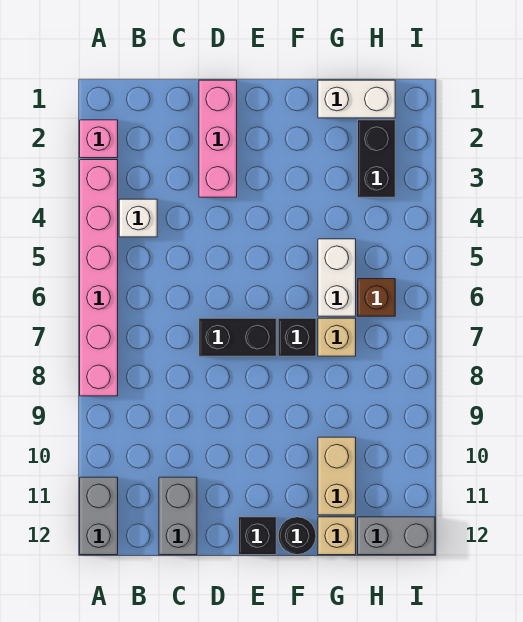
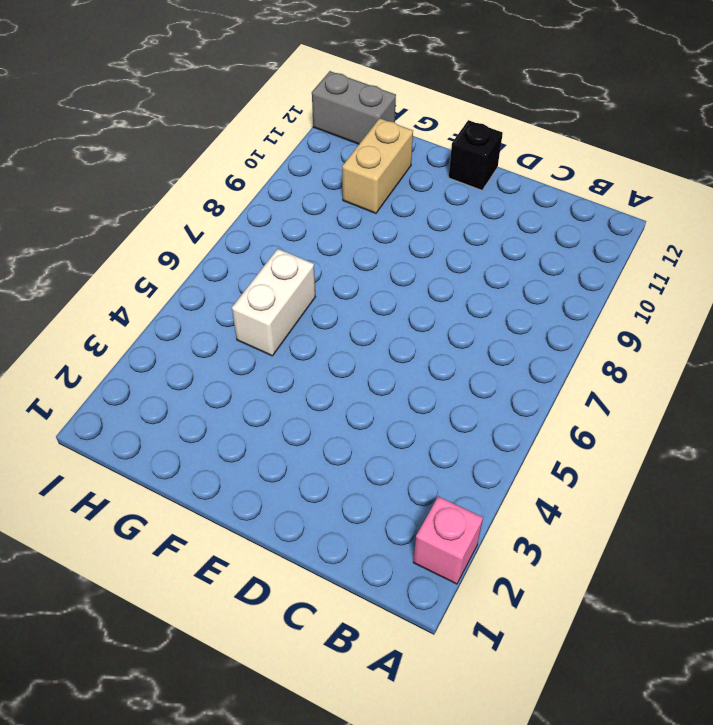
none -> pink brick A3:A8 level 1
none -> grey brick A11:A12 level 1
none -> white brick B4 level 1

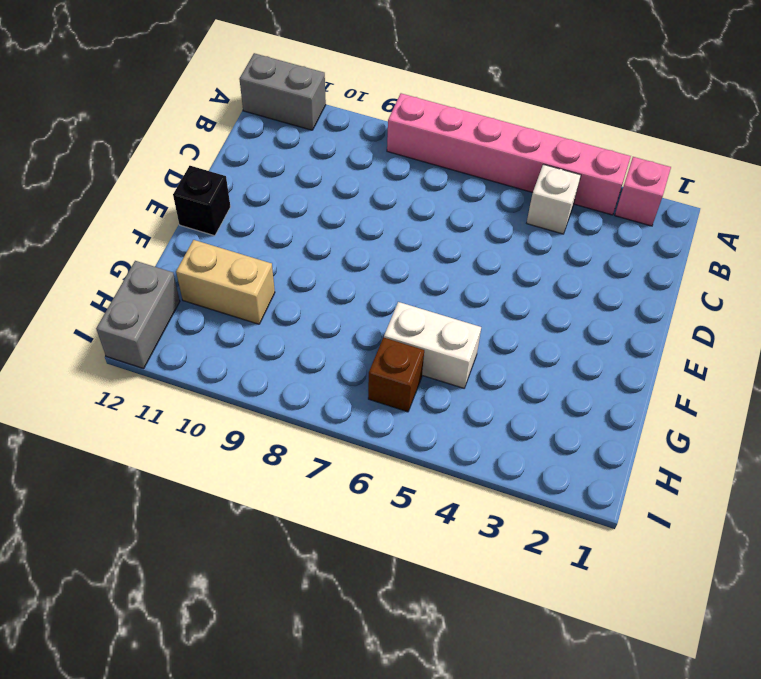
none -> grey brick C11:C12 level 1
none -> pink brick D1:D3 level 1
none -> black brick D7:E7 level 1

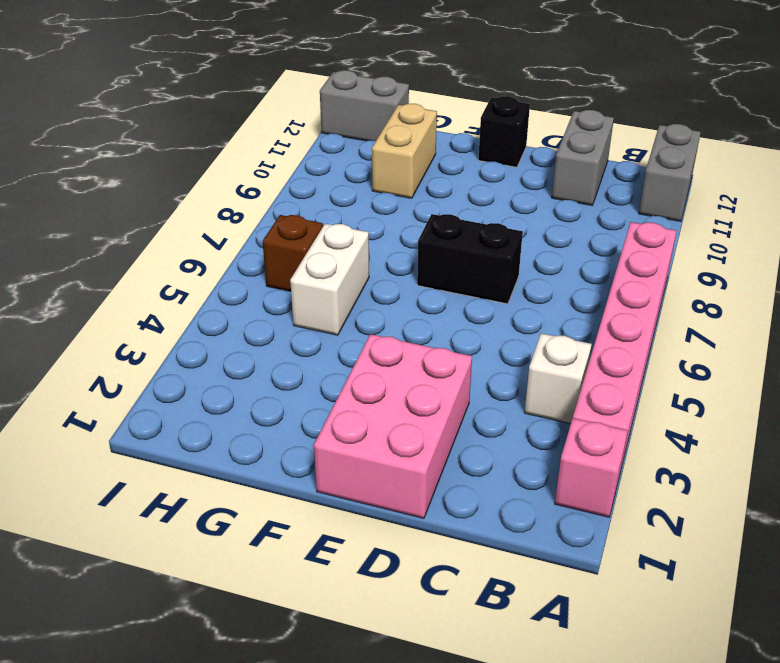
pink brick D1:E3 level 1 -> pink brick D1:D3 level 1
none -> black brick F7 level 1
none -> black round brick F12 level 1
none -> white brick G1:H1 level 1

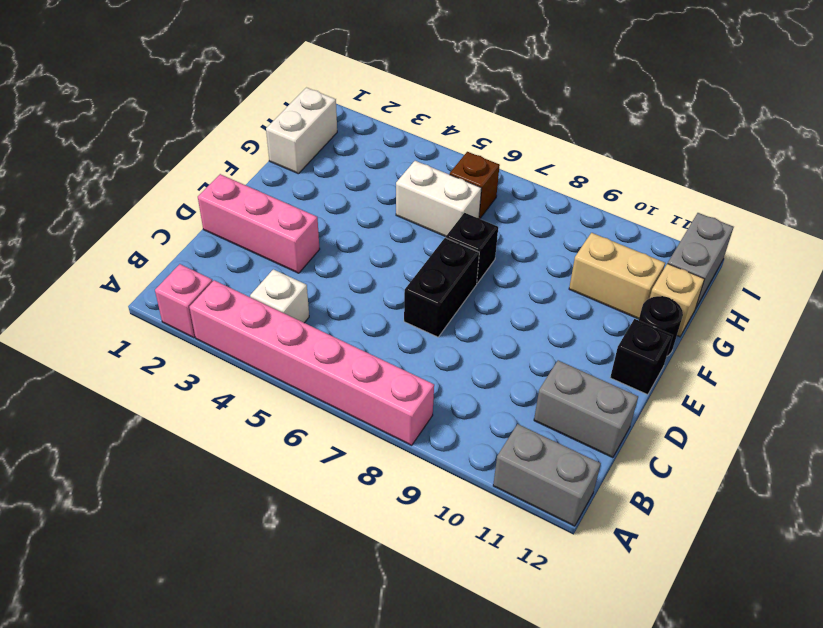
none -> tan brick G7 level 1
none -> black brick H2:H3 level 1

